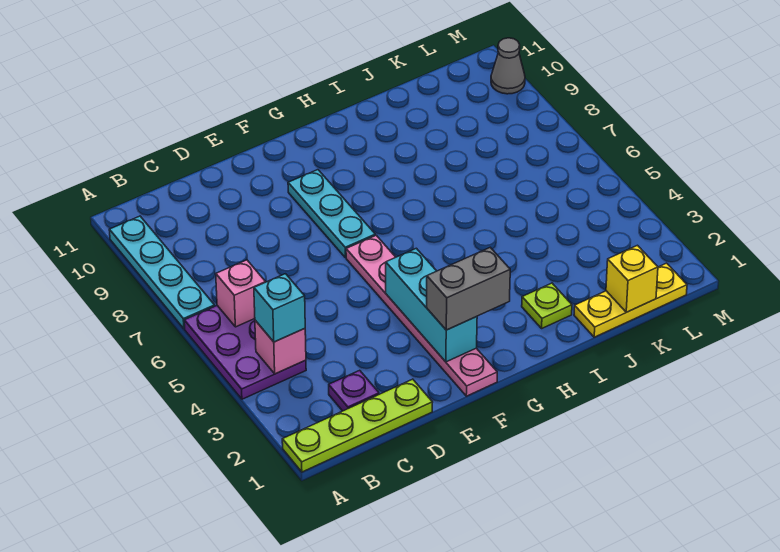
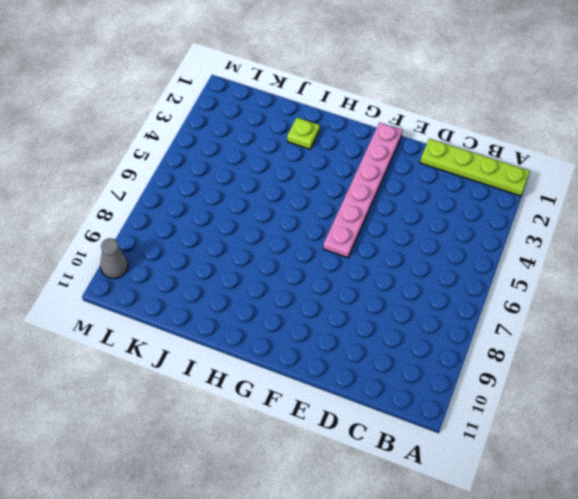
none -> purple plate A4:B6 level 1
none -> cyan plate A7:A10 level 1
none -> purple plate C2 level 1

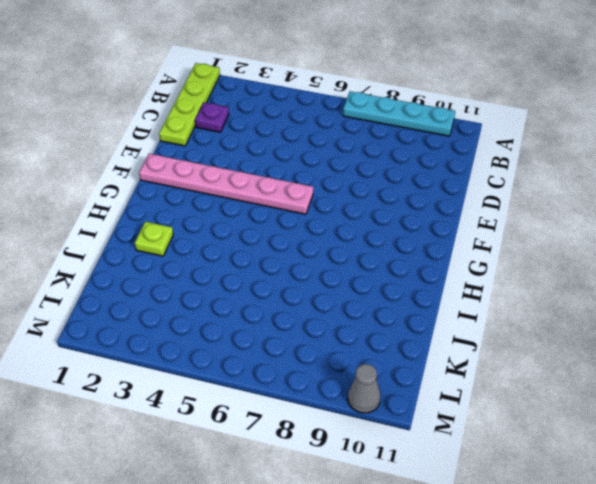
none -> purple plate A4:B6 level 1
none -> cyan plate F7:F9 level 1
none -> yellow plate J1:L1 level 1

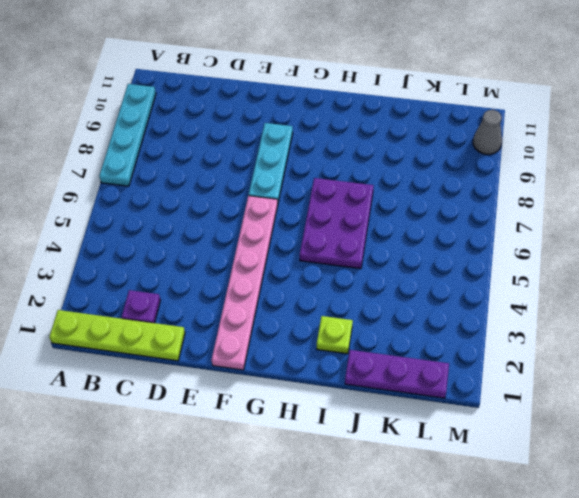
purple plate H5:I7 level 1 -> purple plate A4:B6 level 1
purple plate J1:L1 level 1 -> yellow plate J1:L1 level 1
none -> pink brick B4 level 2
none -> pink brick B6 level 2
none -> cyan brick F2:F4 level 2

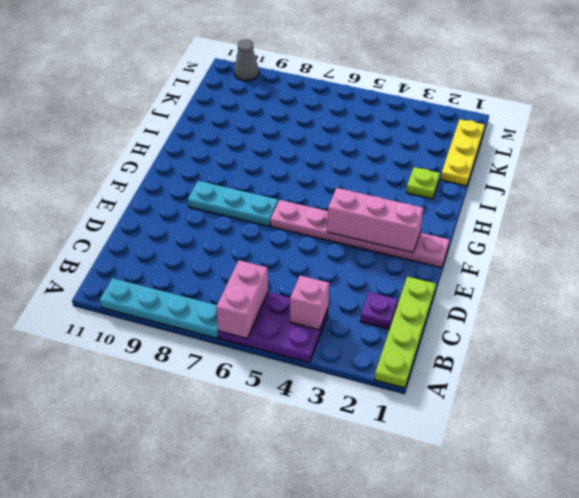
pink brick A6:B6 level 2 -> pink brick B6 level 2
pink brick F2:F4 level 2 -> cyan brick F2:F4 level 2
none -> yellow brick K1 level 2
none -> cyan brick B4 level 3
none -> grey brick F2:G2 level 3

